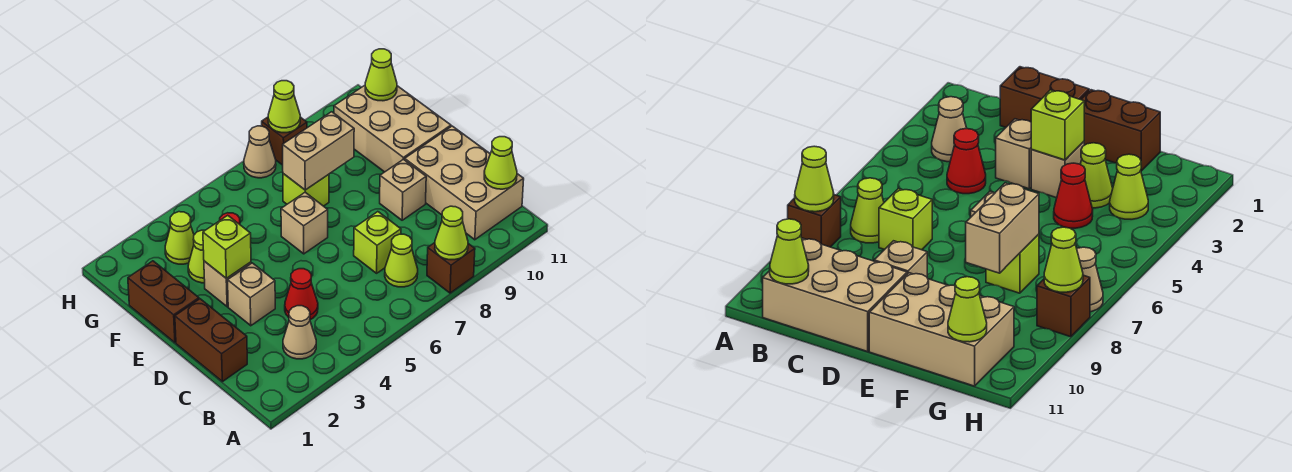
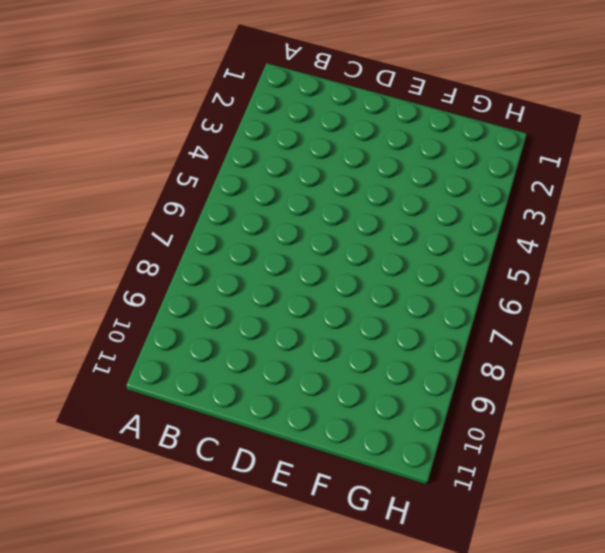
none -> brown brick A8 level 1
none -> tan cone B3 level 1
none -> lime cone B7 level 1

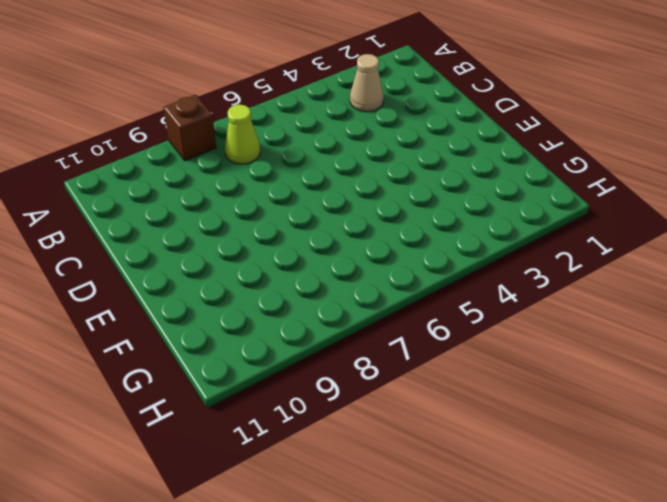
none -> tan brick B10:D11 level 1
none -> brown brick C1:D1 level 1
none -> red cone C4 level 1

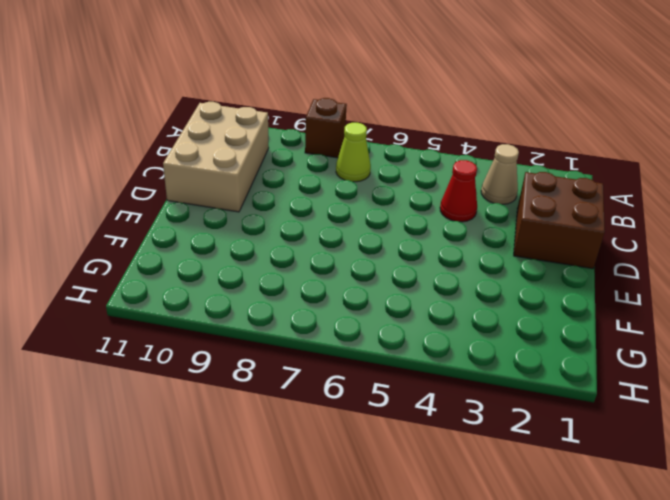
brown brick C1:D2 level 1 -> brown brick C1:D1 level 1
none -> lime brick C7 level 1
none -> tan brick D3 level 1
none -> tan brick D9 level 1

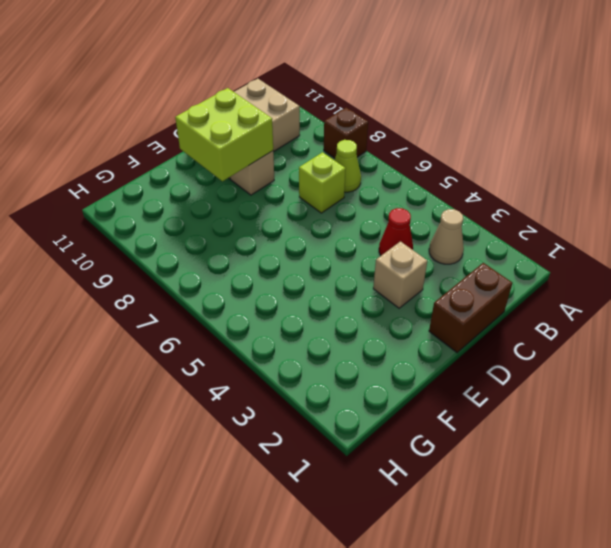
lime brick D9:E10 level 2 -> none
none -> brown brick E1:F1 level 1
none -> tan brick E3 level 1
none -> tan brick E6 level 1

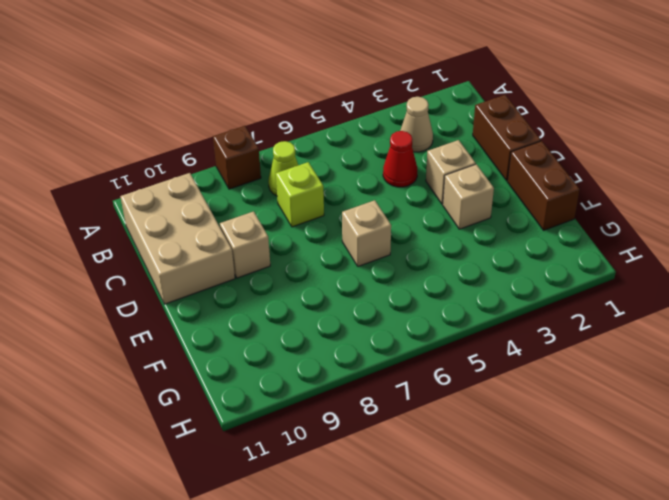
none -> tan brick E10:G11 level 1
none -> lime cone F3 level 1
none -> red cone F4 level 1

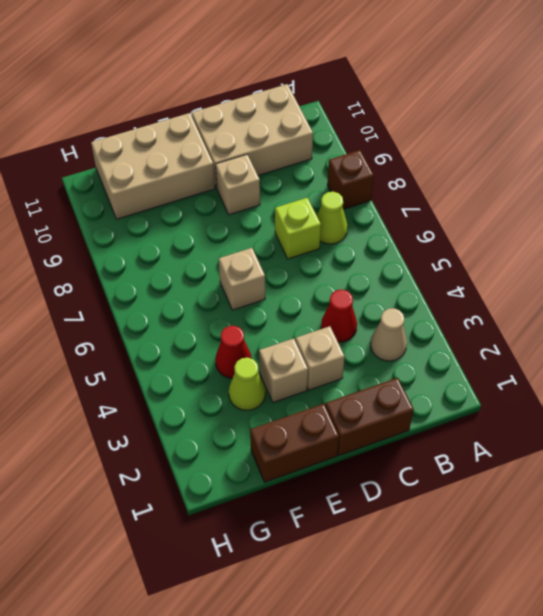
none -> lime brick F7 level 1
none -> lime cone G3 level 1
none -> tan cone H7 level 1

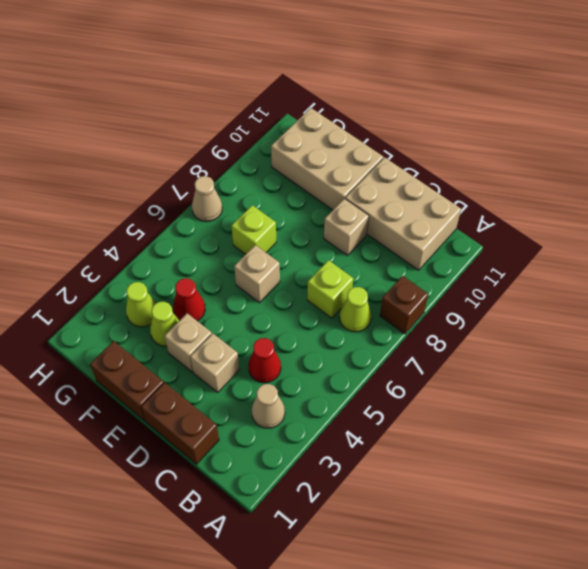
none -> brown brick H8 level 1
none -> lime cone A8 level 2
none -> lime cone B11 level 2

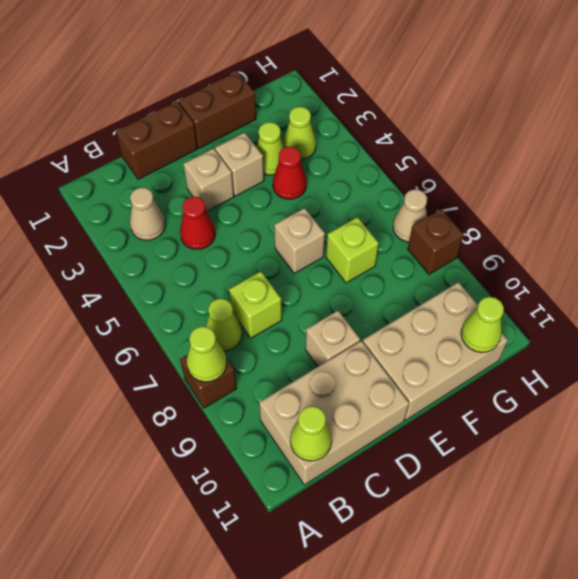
none -> lime brick E3 level 2
none -> tan brick F7:F8 level 2
none -> lime cone H8 level 2

